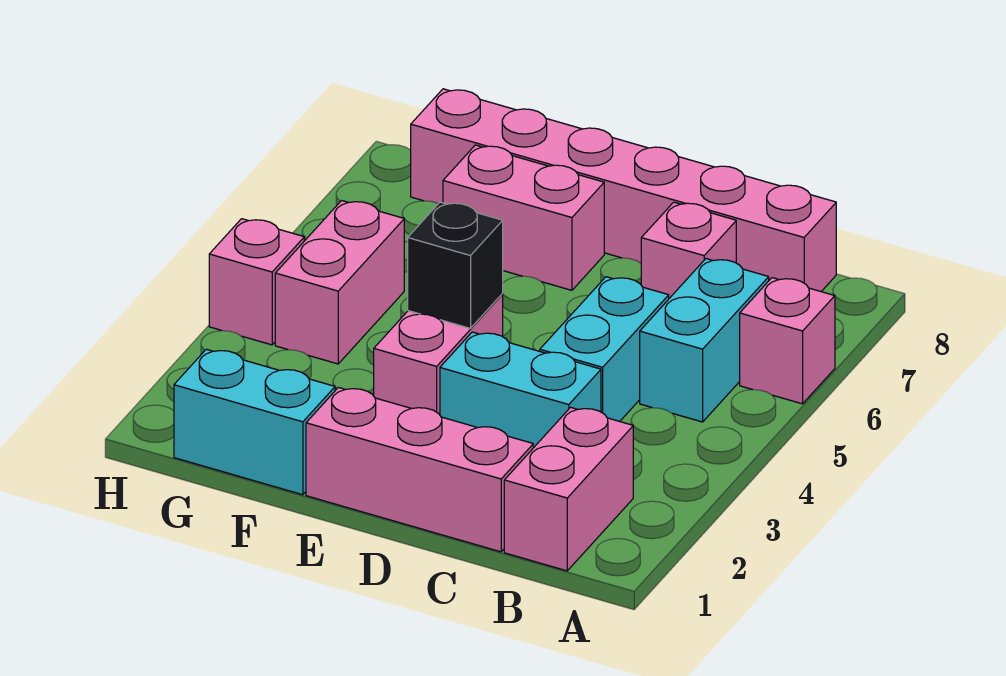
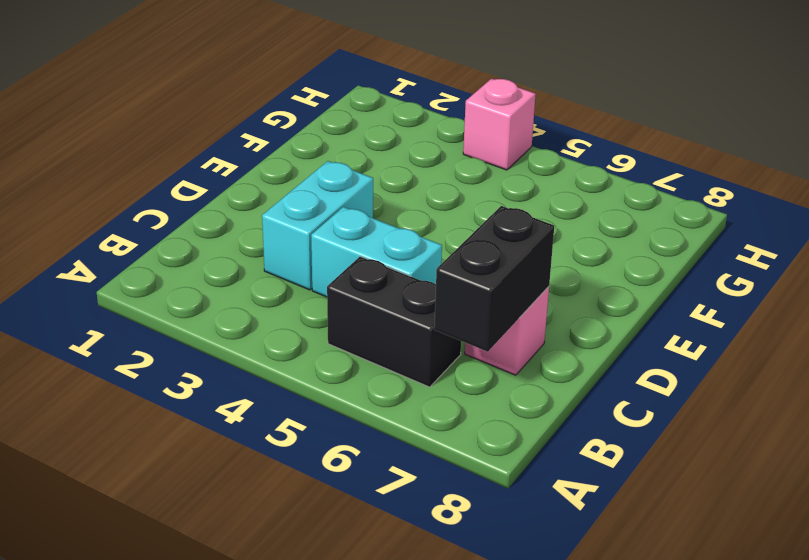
black brick B5:B6 level 1 -> cyan brick B5:B6 level 1
black brick B7:C7 level 2 -> none
none -> pink brick A6 level 1
none -> pink brick B1:B2 level 1
none -> pink brick B8:G8 level 1

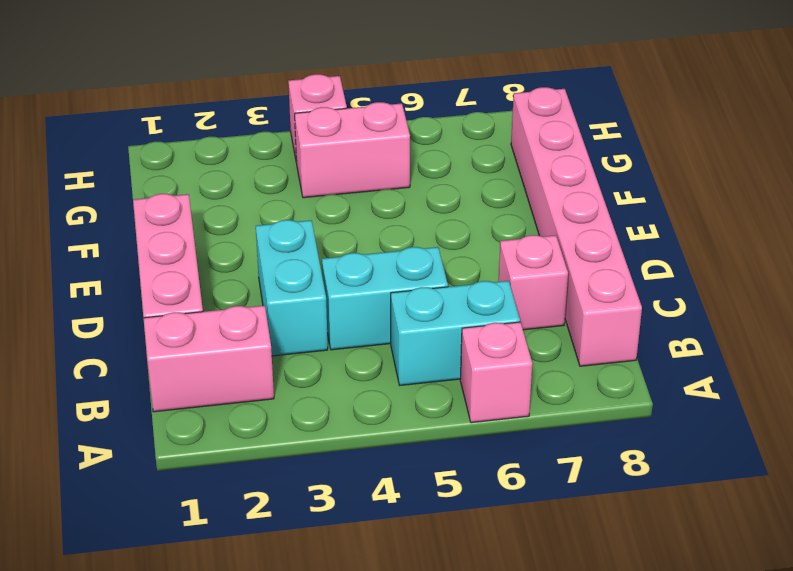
none -> pink brick E3:E4 level 1
none -> pink brick E7:F7 level 1
none -> cyan brick F1:G1 level 1

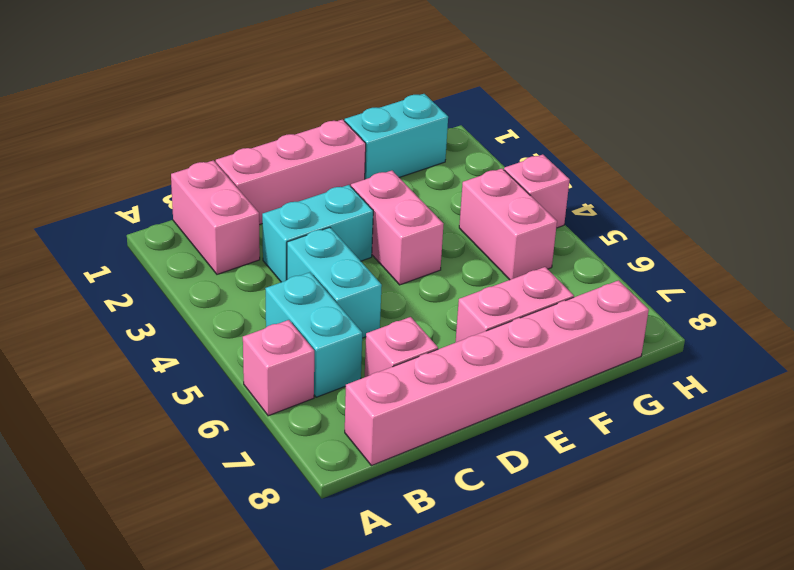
none -> black brick E4 level 2

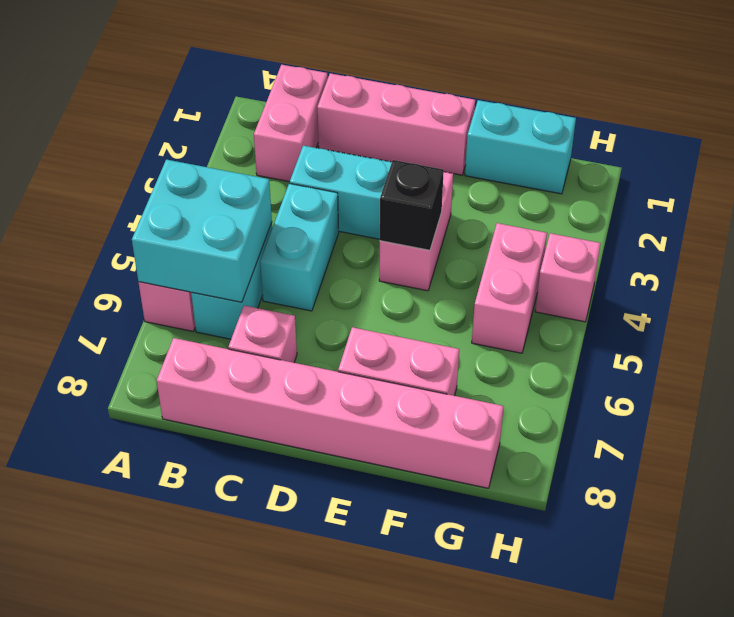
cyan brick A5:B6 level 2 -> none

